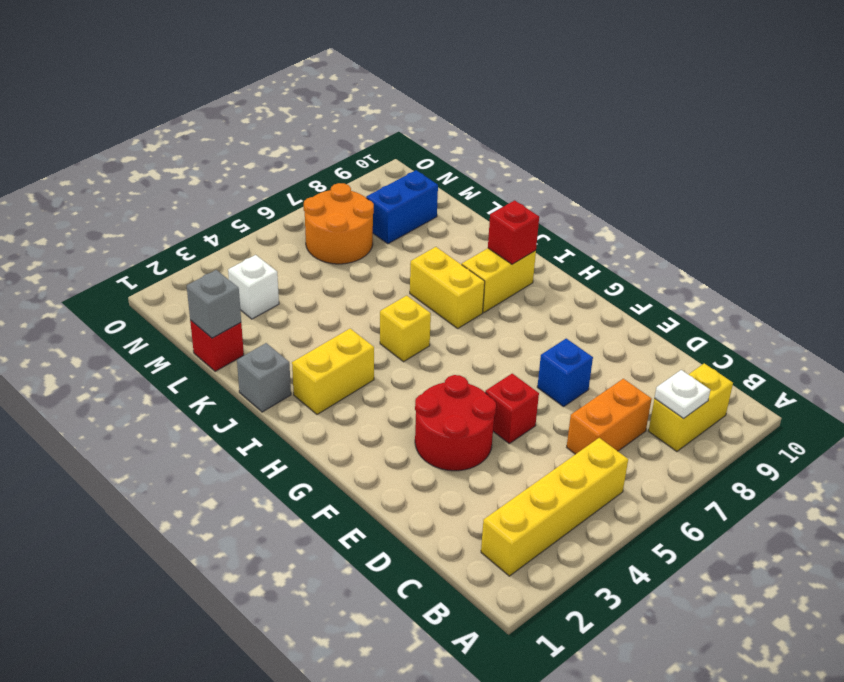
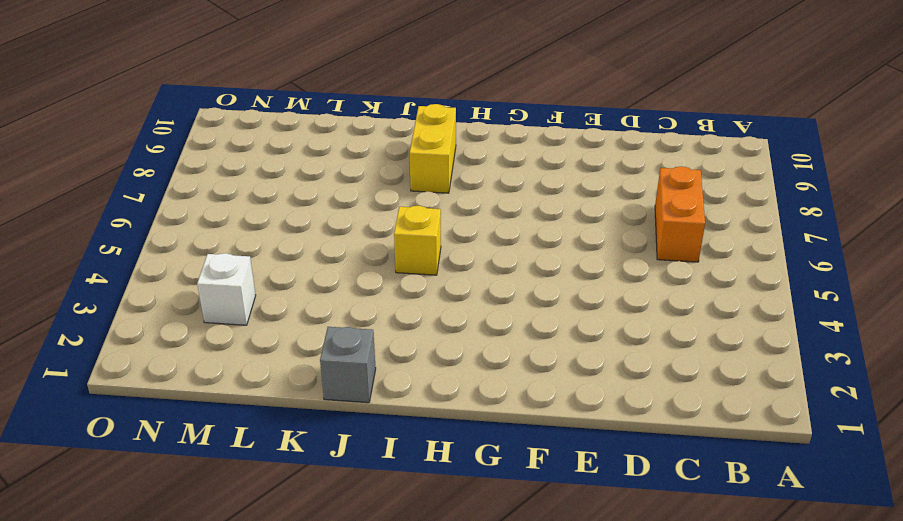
none -> yellow brick B2:B5 level 1
none -> yellow brick B8:B9 level 1
none -> red round brick E3:F4 level 1

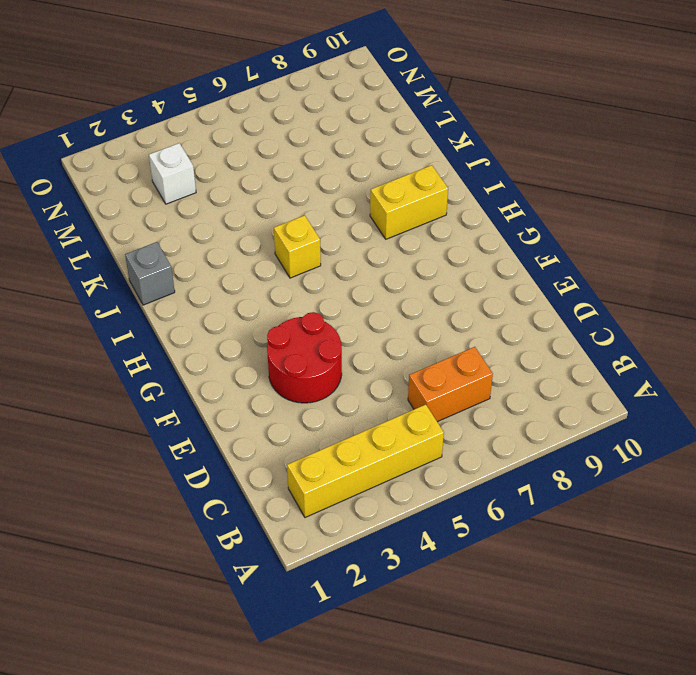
none -> yellow brick B8:B9 level 1
none -> red brick E5 level 1
none -> blue brick E7 level 1

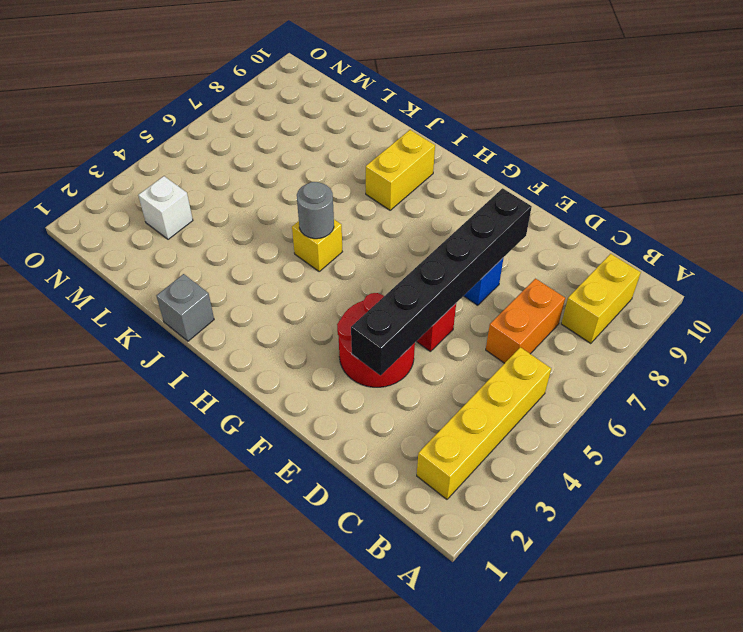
black brick E3:E8 level 2 -> none
grey round brick I5 level 2 -> none
none -> yellow brick I2:I3 level 1
none -> yellow brick I7:J7 level 1
none -> red brick L1 level 1

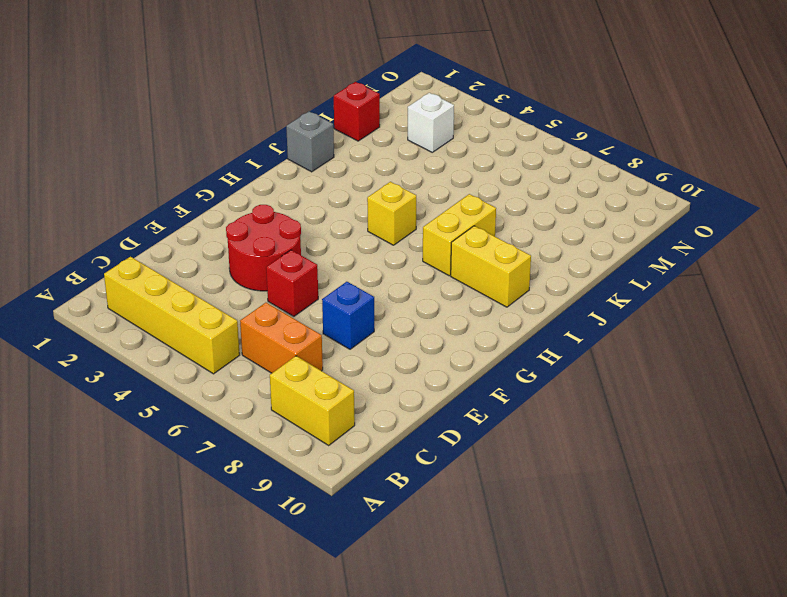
none -> yellow brick I2:I3 level 1
none -> orange round brick M6:N7 level 1
none -> blue brick M8:M9 level 1

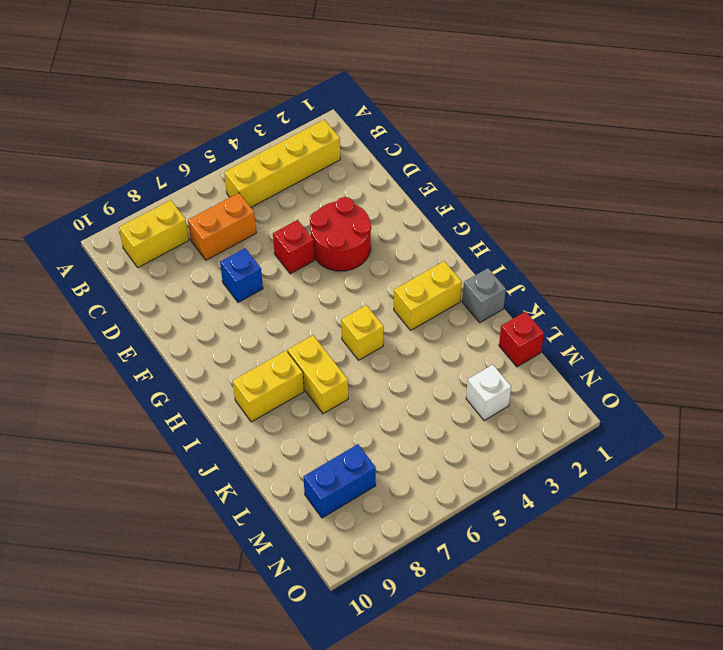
none -> orange round brick M6:N7 level 1
none -> white plate B8 level 2
none -> red brick I9 level 2

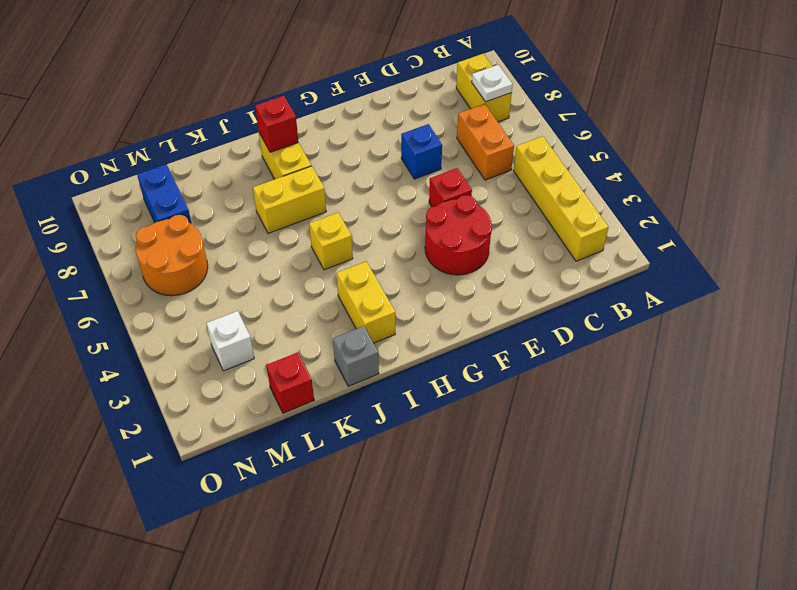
none -> grey brick L1 level 2

